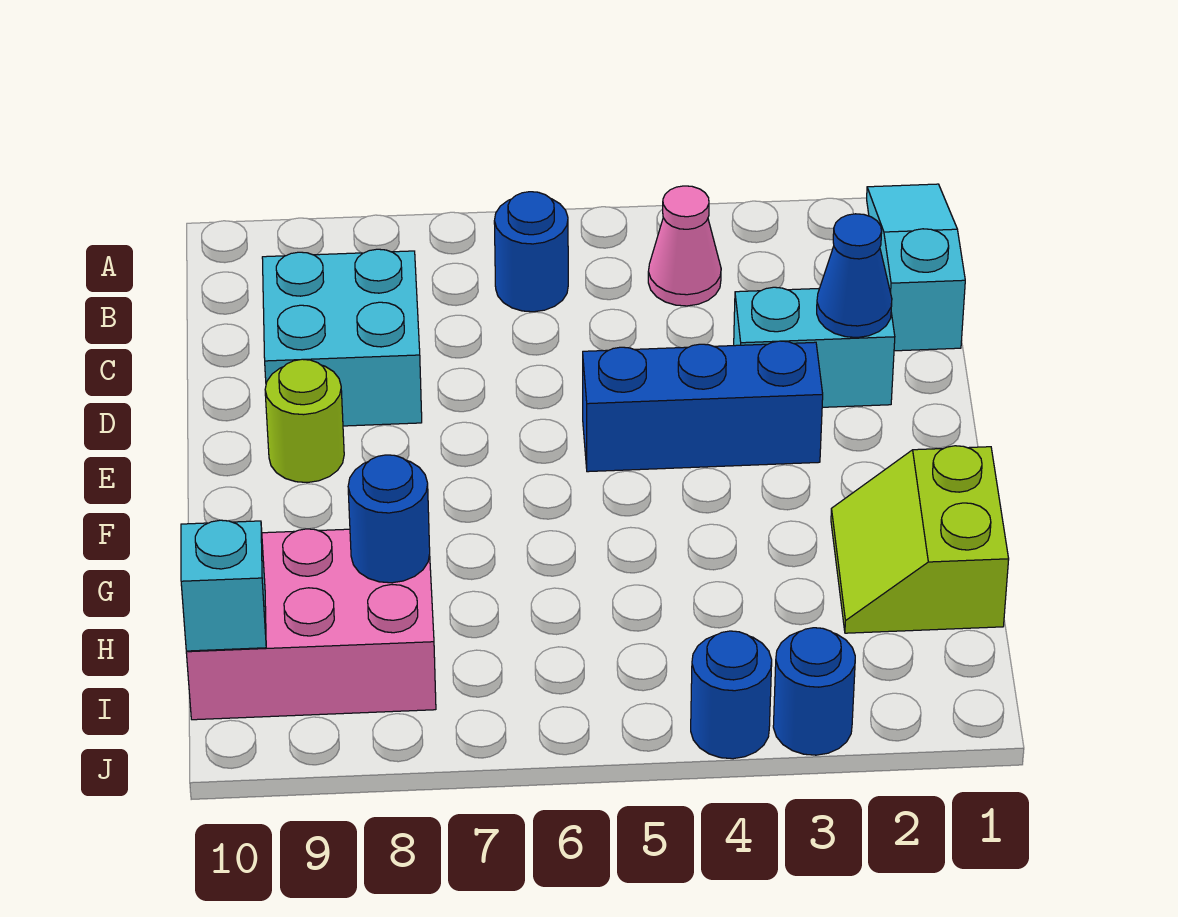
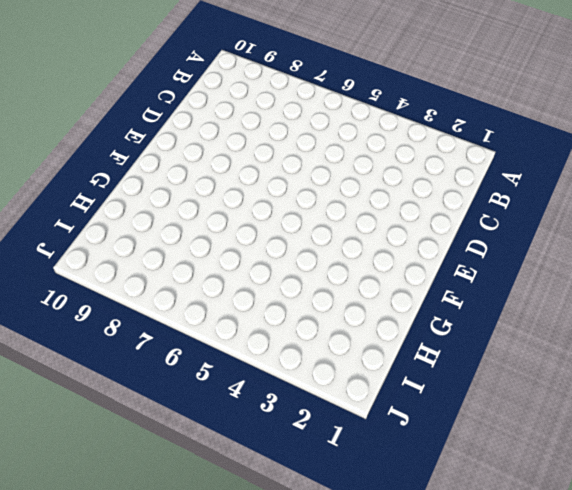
none -> cyan slope A1:C1 level 1 top C
none -> pink cone B4 level 1
none -> blue round brick B6 level 1

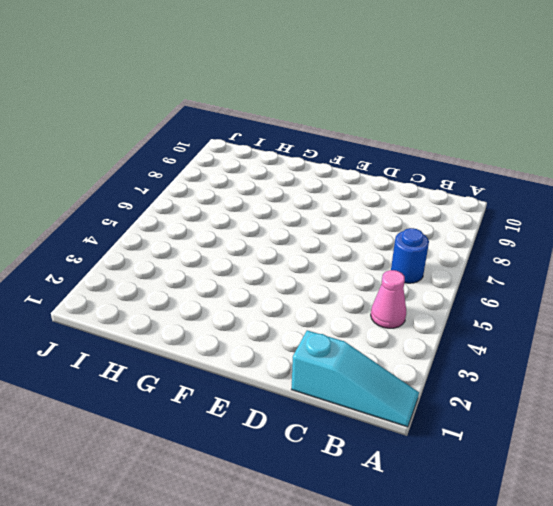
none -> cyan brick C8:D9 level 1
none -> cyan brick D2:D3 level 1
none -> blue brick E3:E5 level 1

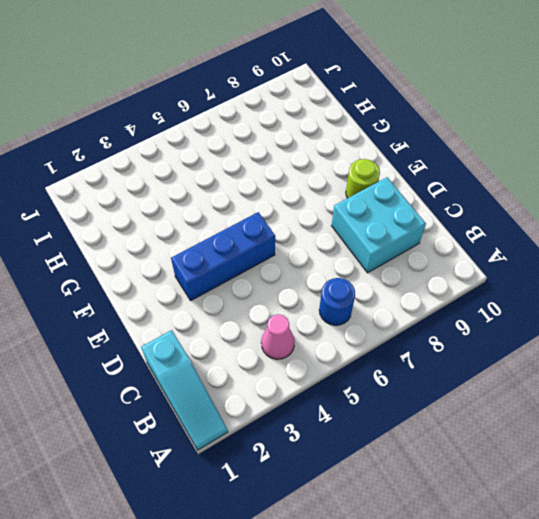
none -> cyan brick D2:D3 level 1
none -> lime slope G1:H2 level 1 top 1
none -> pink brick H8:I10 level 1

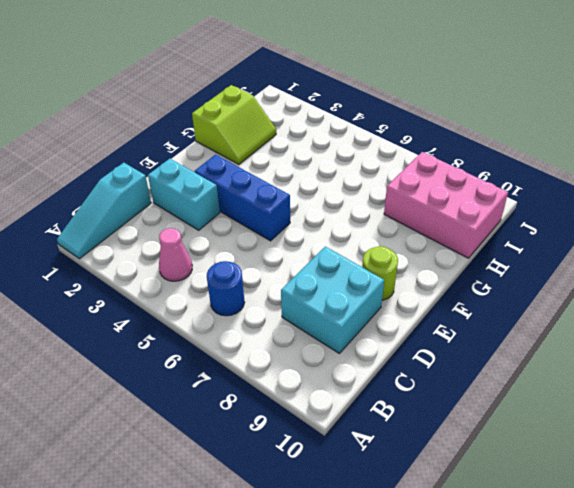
none -> blue round brick J3 level 1
none -> blue round brick J4 level 1
none -> blue cone D2 level 2

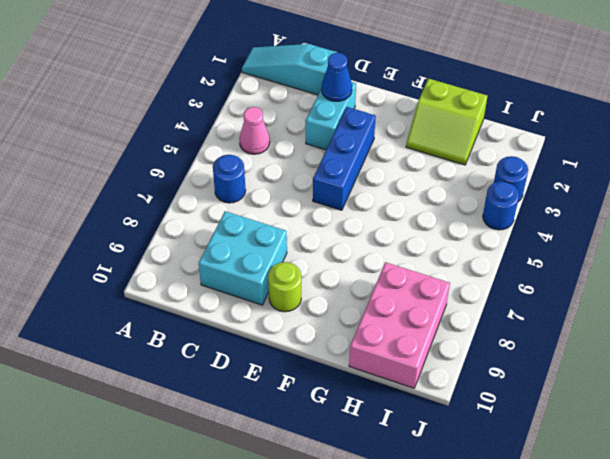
none -> blue round brick H8 level 2
none -> cyan brick I10 level 2

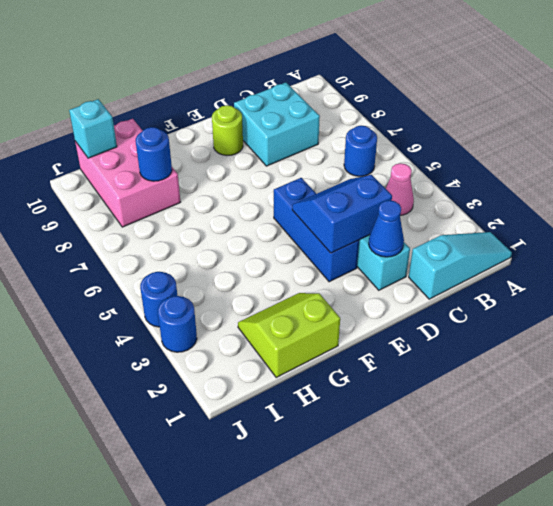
blue slope D3:E4 level 2 top 3 -> none

